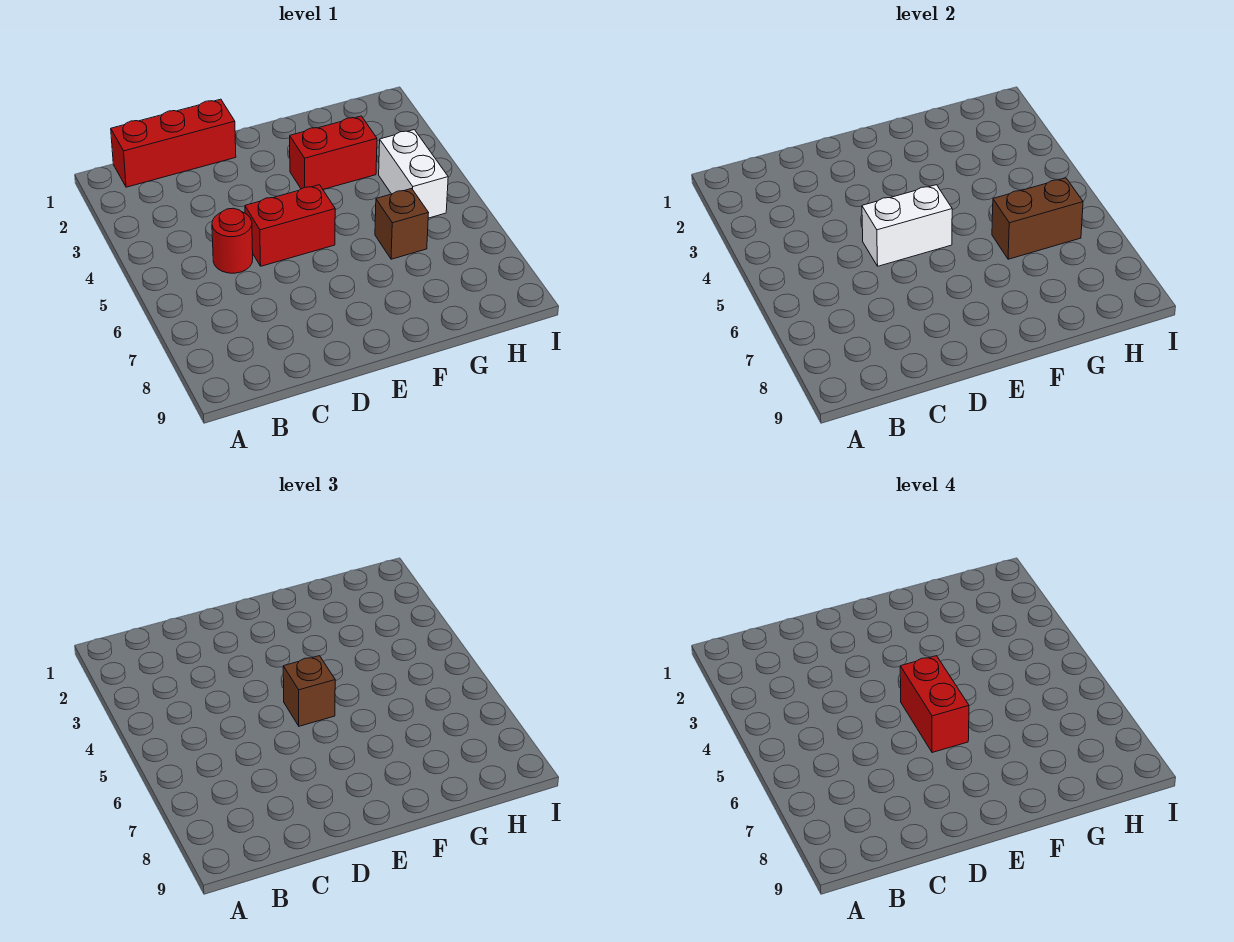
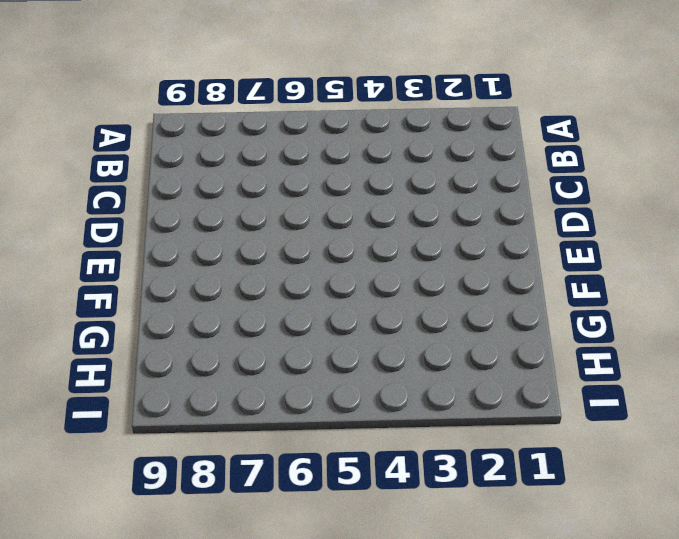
none -> red brick B1:D1 level 1
none -> red round brick C5 level 1

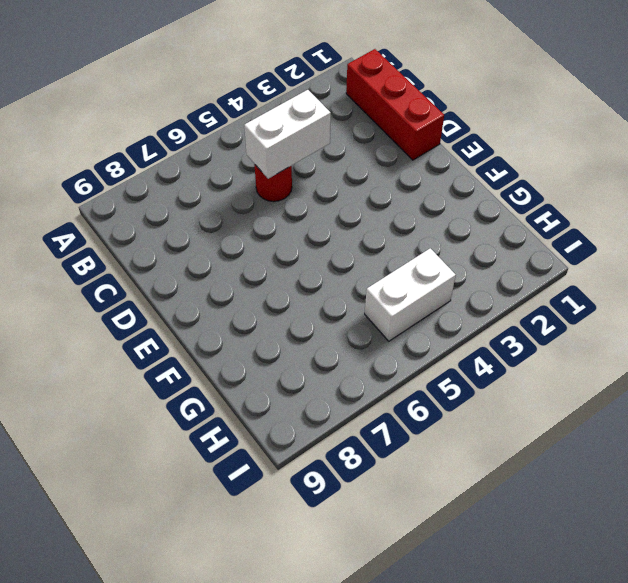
white brick C4:C5 level 2 -> white brick D5:E5 level 2
none -> red brick D5:E5 level 1
none -> red brick F3:G3 level 1

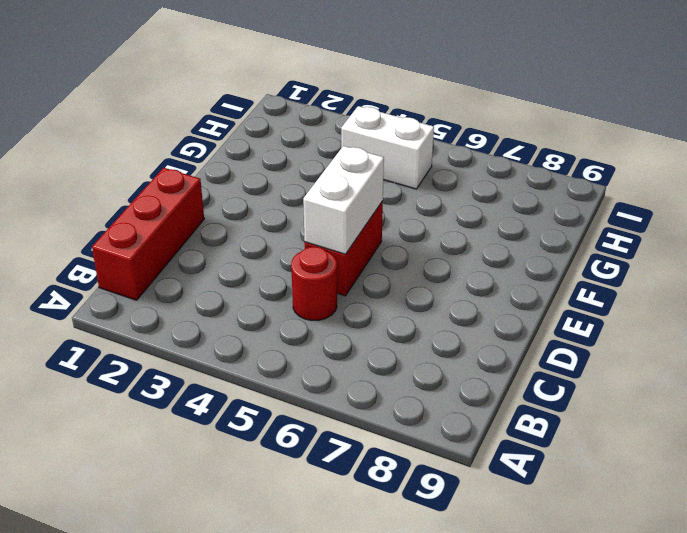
none -> red brick F3:G3 level 1
none -> brown brick G6 level 1

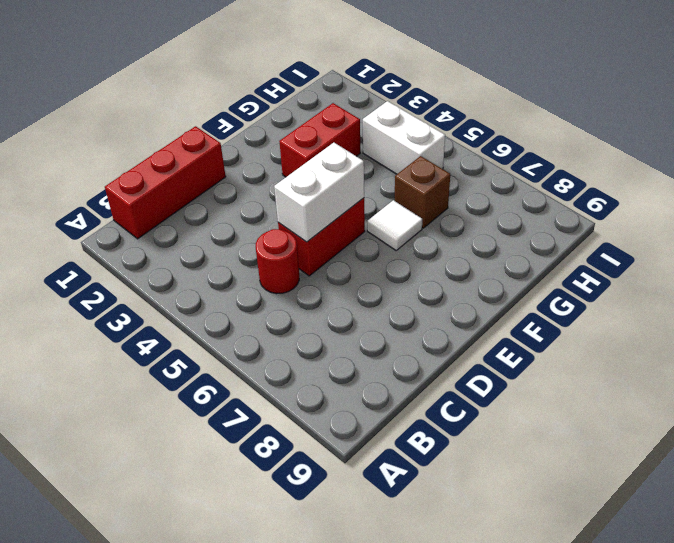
white tile F6 level 1 -> none
none -> brown brick G6:H6 level 2
none -> brown brick E5 level 3

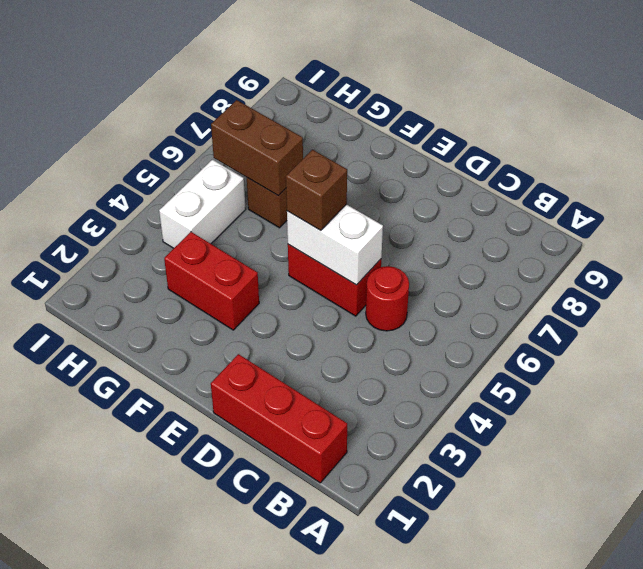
none -> red brick E5:E6 level 4

